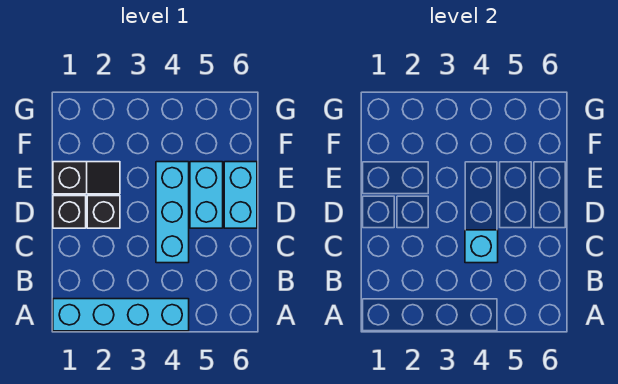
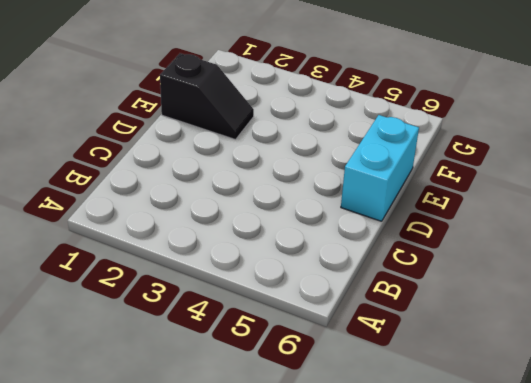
none -> cyan brick A1:A4 level 1
none -> cyan brick C4:E4 level 1

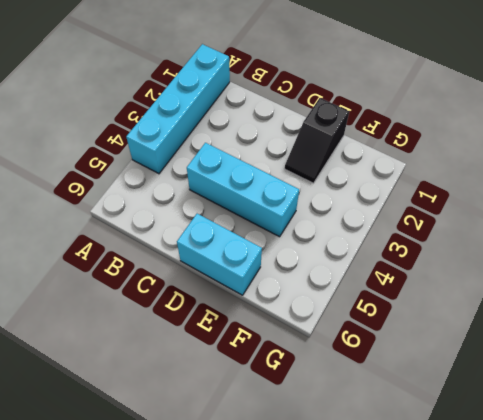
none -> black brick D1 level 1
none -> black brick D2 level 1

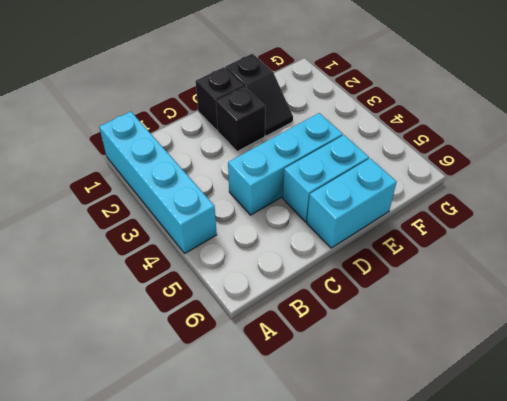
none -> cyan brick C4 level 2

